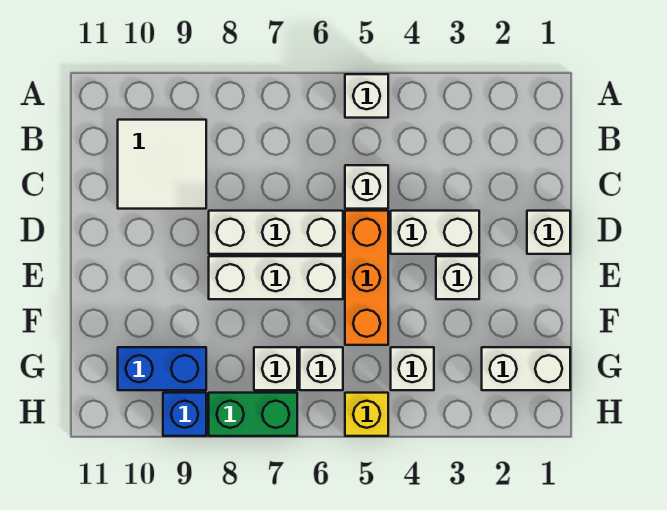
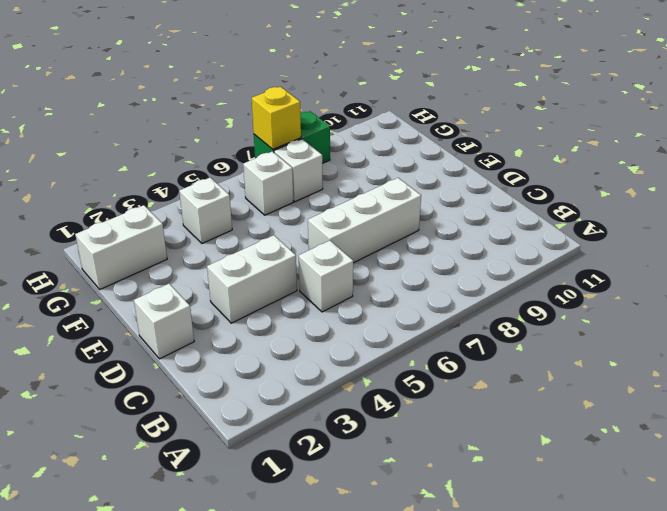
yellow brick H7 level 2 -> yellow brick H5 level 1
none -> white brick A5 level 1
none -> white tile B9:C10 level 1
none -> orange brick D5:F5 level 1

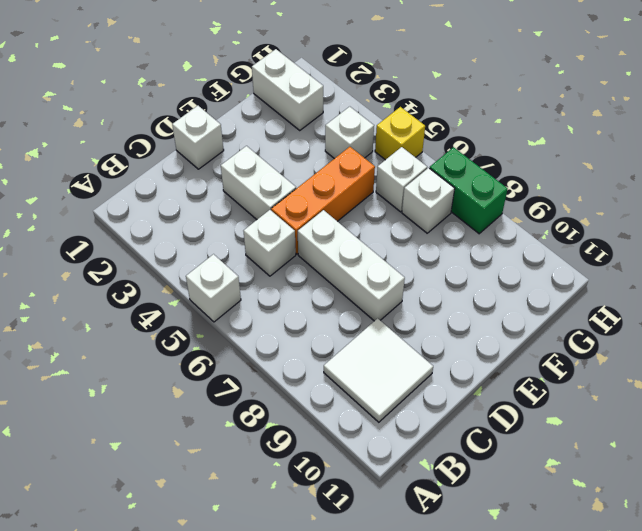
none -> white brick E3 level 1
none -> white brick E6:E8 level 1
none -> blue brick G9:G10 level 1

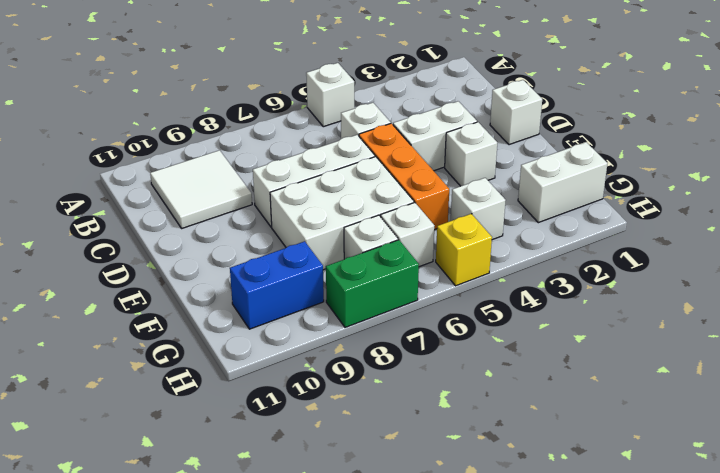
white brick E6:F8 level 1 -> white brick E6:E8 level 1
none -> blue brick H9 level 1

